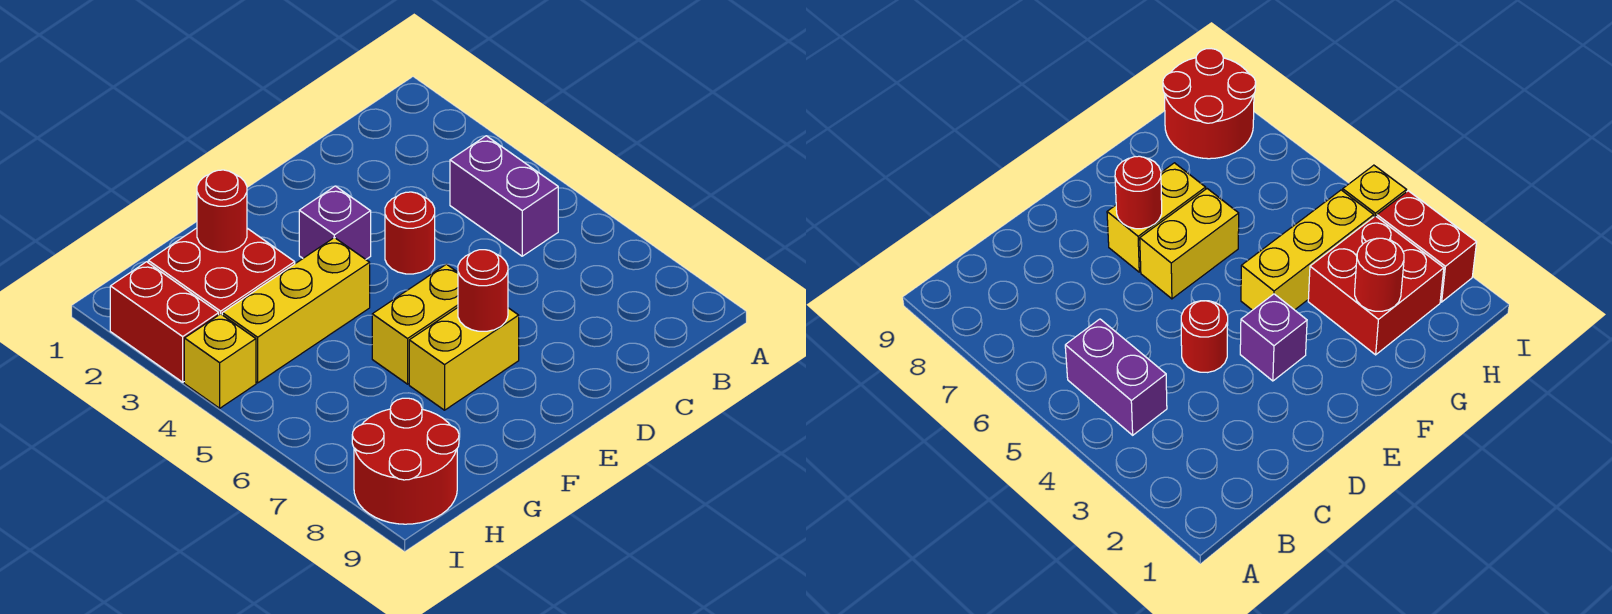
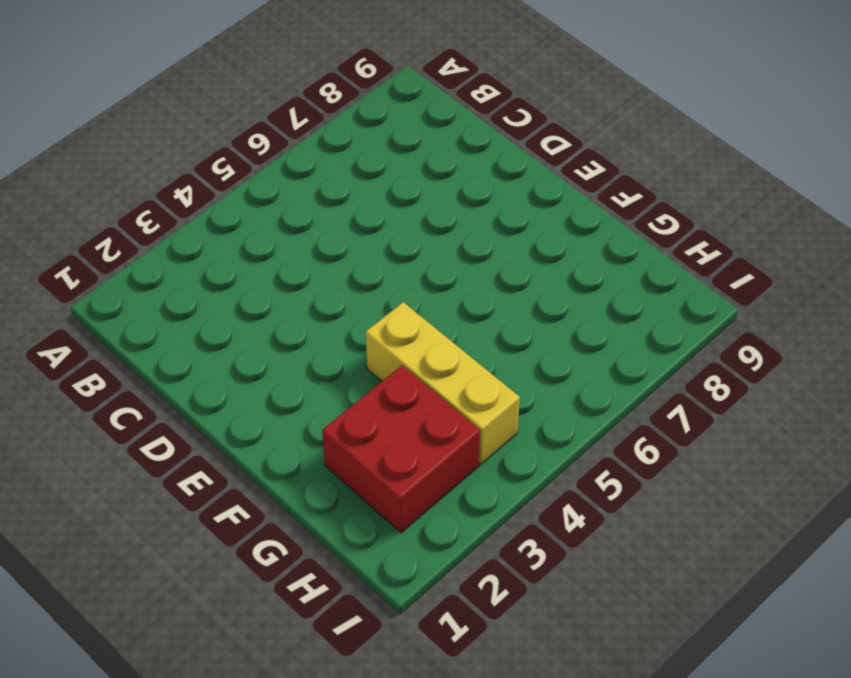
none -> purple brick B4:B5 level 1
none -> red round brick D4 level 1
none -> purple brick E3 level 1

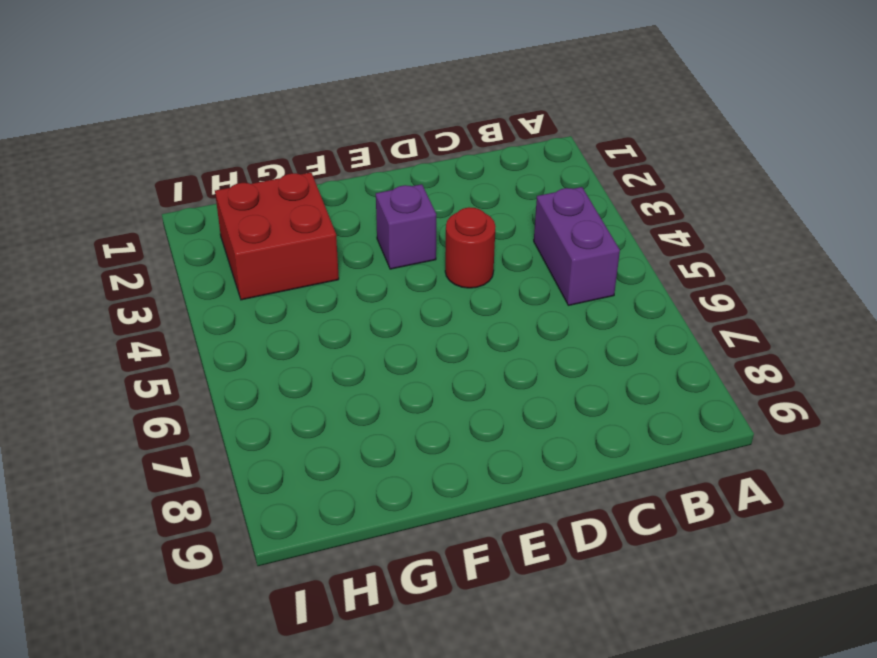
none -> yellow brick E6:F6 level 1
none -> yellow brick E7:F7 level 1
none -> yellow brick F4:H4 level 1

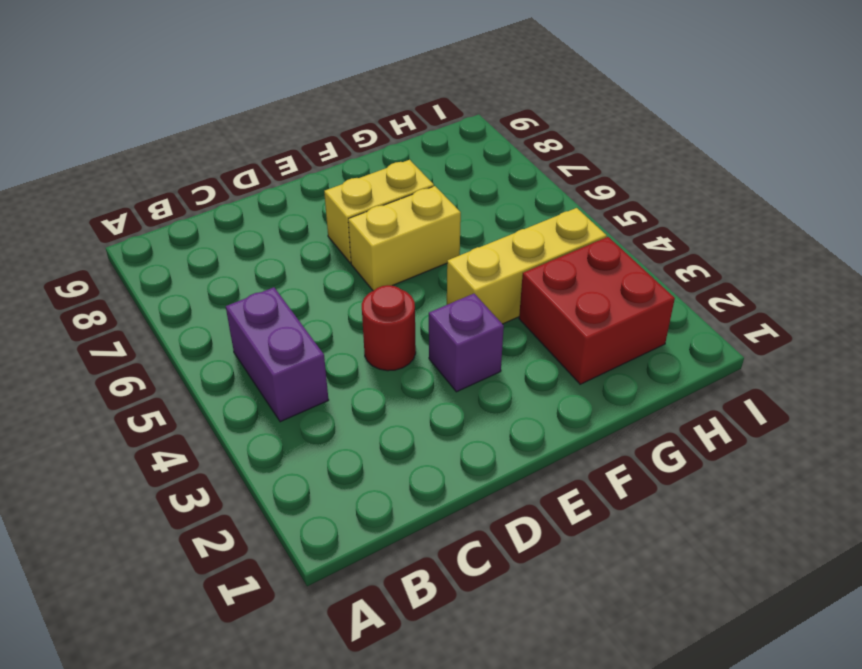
none -> red round brick H8:I9 level 1
none -> red brick I2:I3 level 1
none -> yellow brick I4 level 1

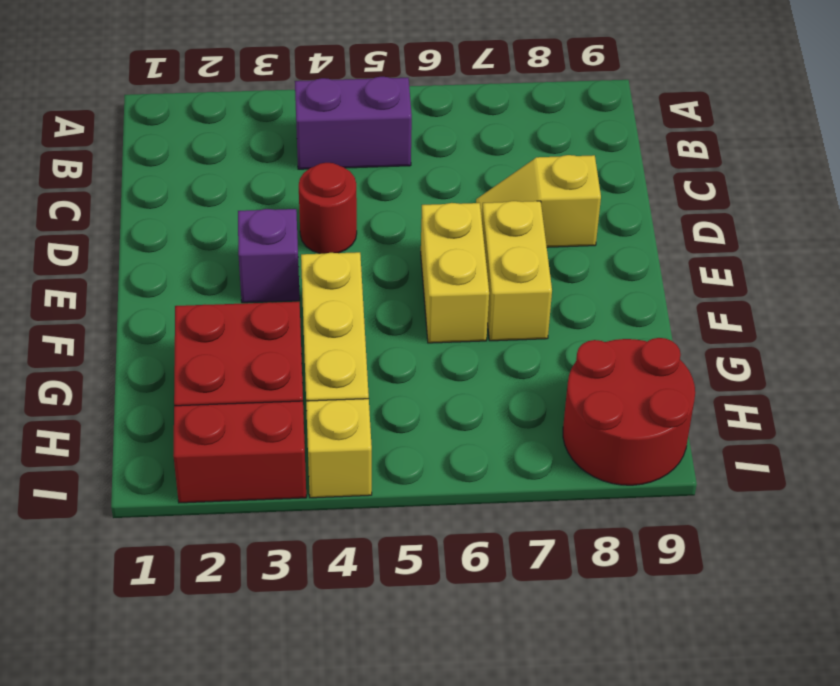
yellow slope D7:D8 level 1 top 8 -> none
none -> red round brick E7 level 2
none -> red round brick G2 level 2

